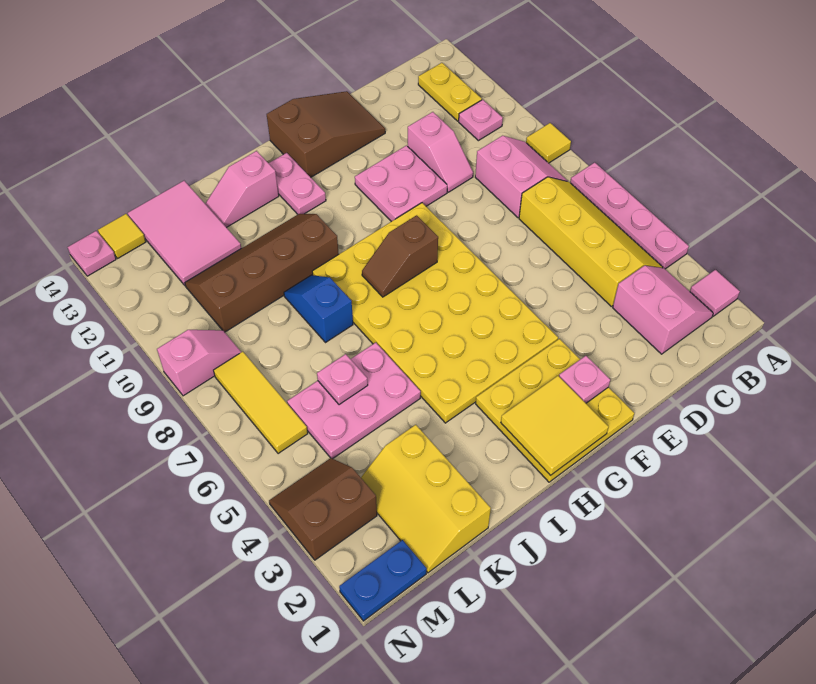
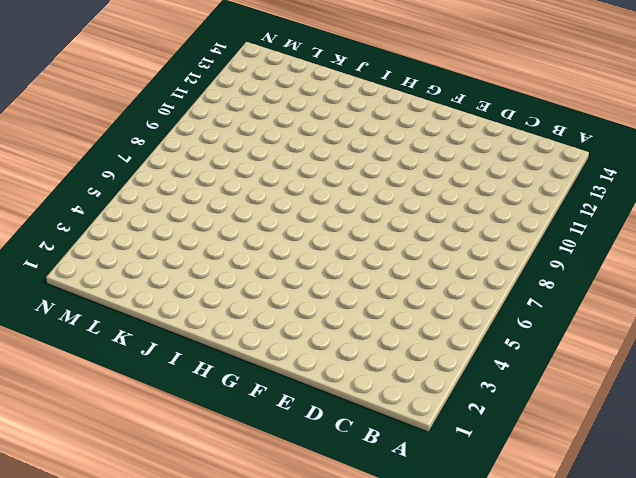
none -> pink tile A2 level 1
none -> pink plate A4:A7 level 1
none -> yellow tile A9 level 1
none -> pink slope B2:C3 level 1 top C

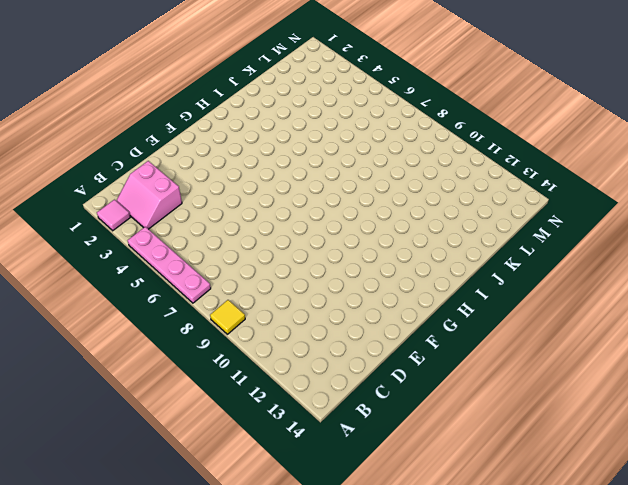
none -> yellow slope B4:C7 level 1 top C
none -> pink slope B8:C9 level 1 top C
none -> pink plate B11 level 1
none -> yellow plate B12:B13 level 1

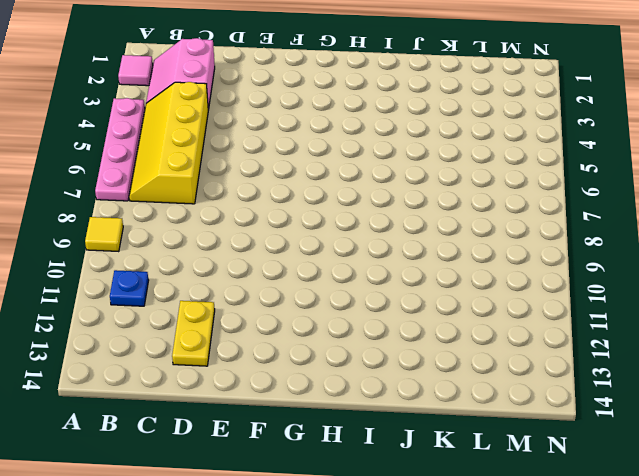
blue plate B11 level 1 -> pink plate B11 level 1
yellow plate D12:D13 level 1 -> yellow plate B12:B13 level 1
none -> pink slope B8:C9 level 1 top C
none -> pink slope D10:D11 level 1 top 11
none -> pink plate E10:F11 level 1
none -> brown slope E13:G14 level 1 top G

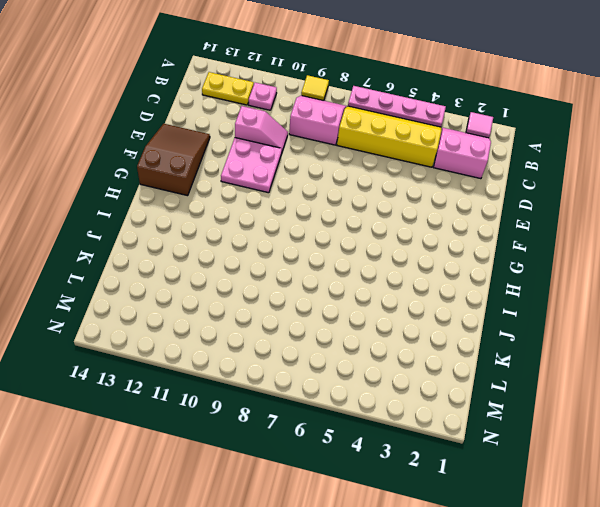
none -> yellow plate F1:H3 level 1
none -> yellow plate F4:I9 level 1
none -> pink plate H12:H13 level 1
none -> brown slope I10:L11 level 1 top 10

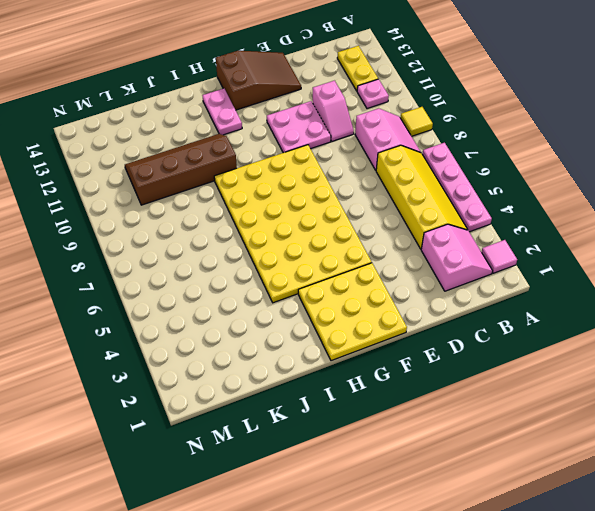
none -> pink slope I13:J13 level 1 top I
none -> pink plate J5:L6 level 1
none -> blue slope J8:J9 level 1 top 8
none -> yellow slope K1:L3 level 1 top K

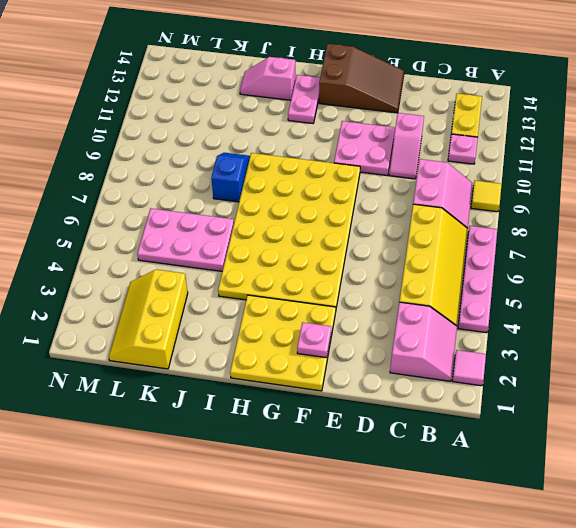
none -> brown slope I10:L11 level 1 top 10
none -> pink tile K12:L14 level 1
none -> blue plate M1:N1 level 1
none -> brown slope M3:N4 level 1 top 3

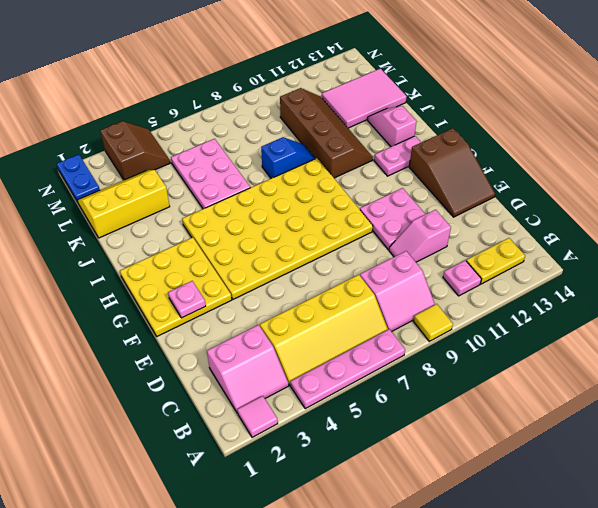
none -> yellow tile M6:M8 level 1
none -> pink slope M9:N9 level 1 top N
none -> yellow tile M14 level 1
none -> pink plate N14 level 1

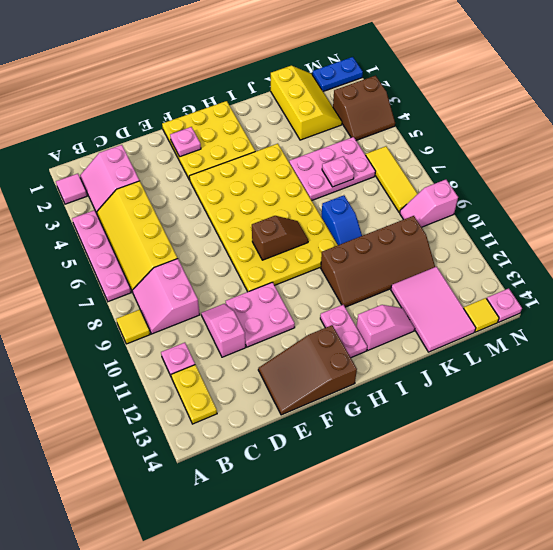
none -> yellow tile G1:H2 level 2

